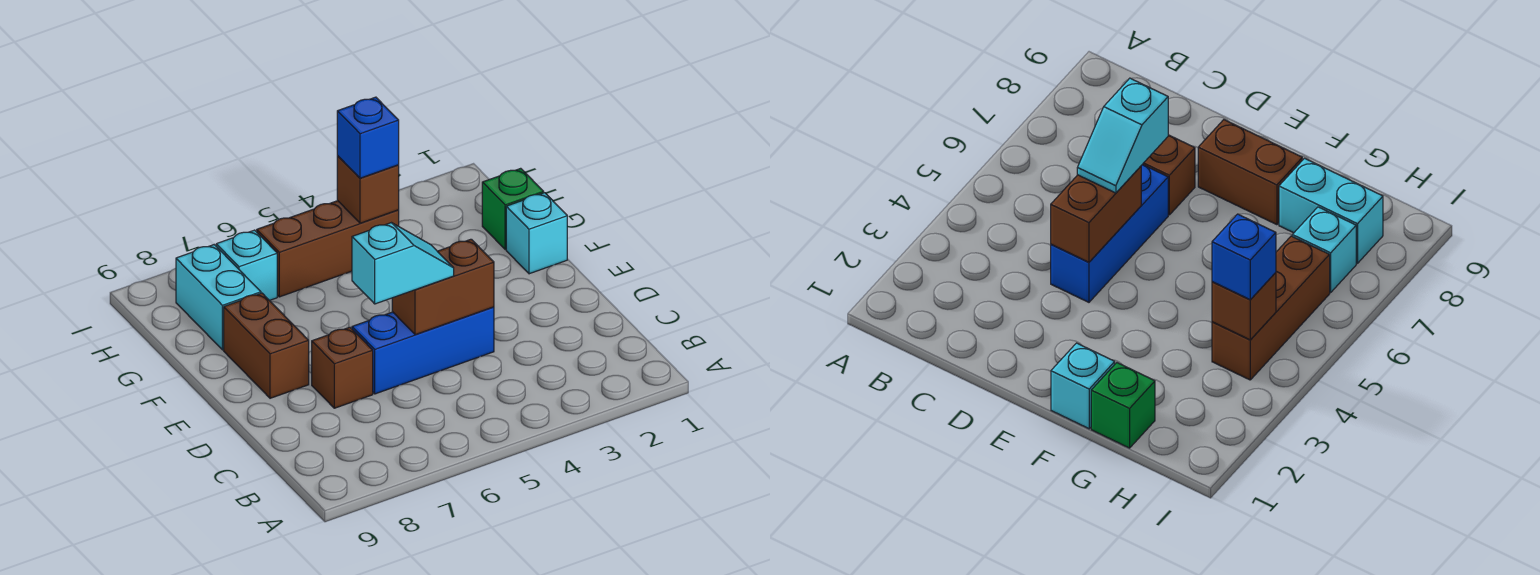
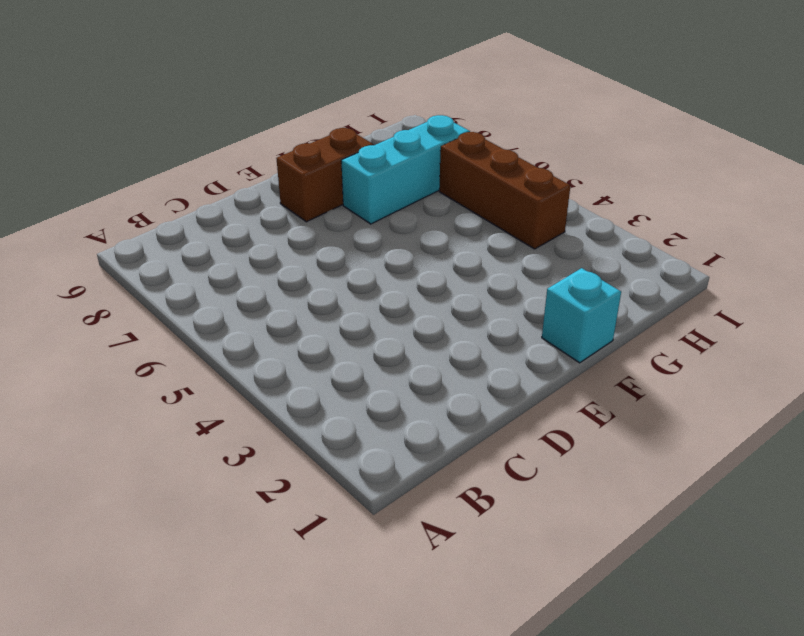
cyan brick F7:H7 level 1 -> cyan brick H7 level 1
none -> blue brick D4:D6 level 1
none -> brown brick D7 level 1
none -> green brick G1 level 1

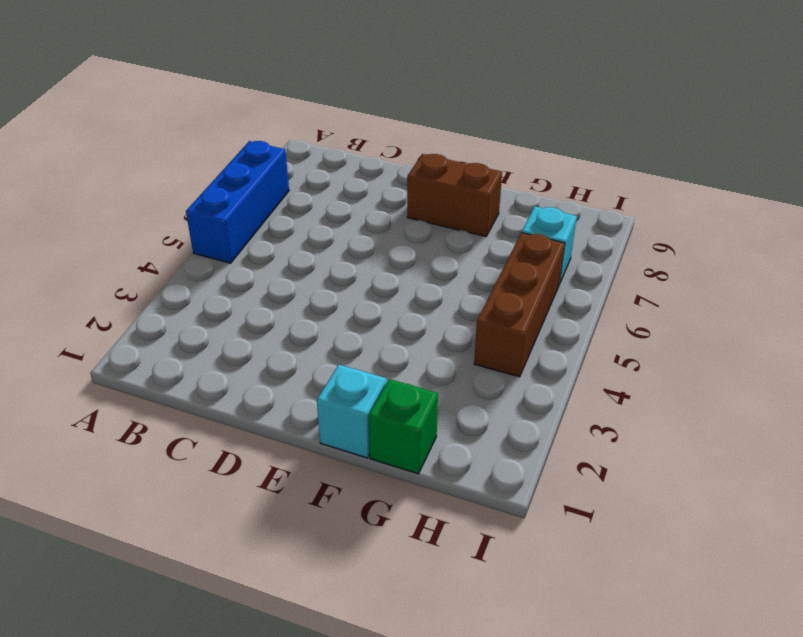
blue brick A5:A7 level 1 -> blue brick D4:D6 level 1
none -> brown brick D7 level 1
none -> cyan brick G8:H8 level 1
none -> brown brick D4:D5 level 2

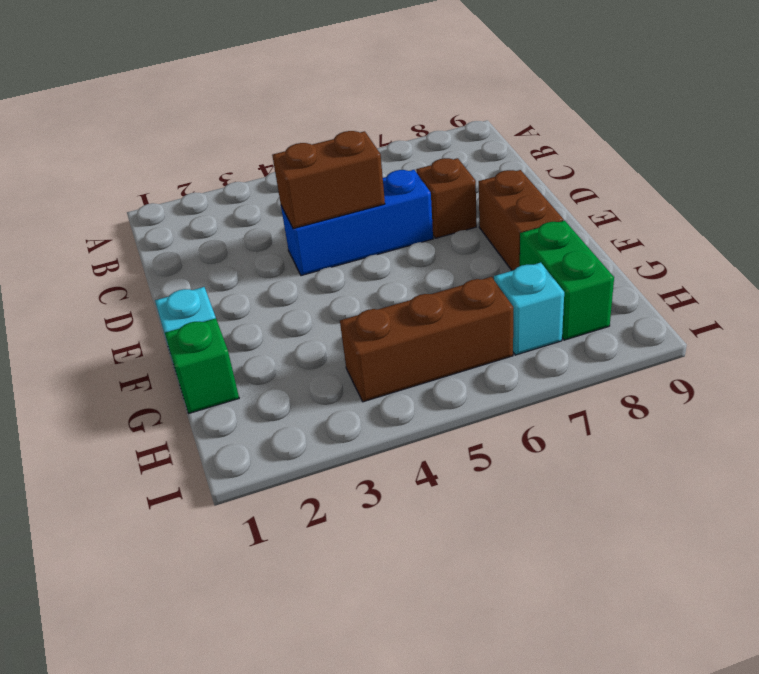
green brick G8:H8 level 1 -> cyan brick G8:H8 level 1
none -> brown brick H4 level 2
none -> cyan slope D5:D6 level 3 top 6
none -> blue brick H4 level 3

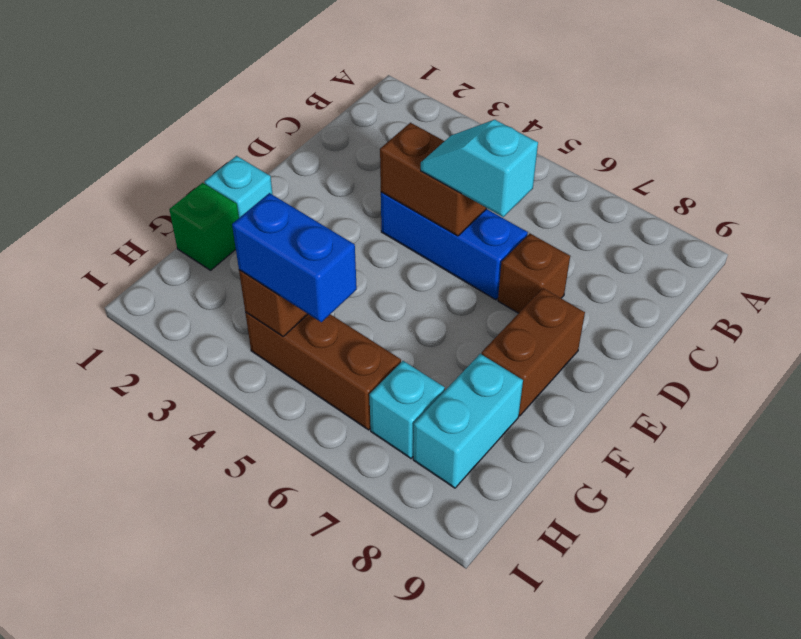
blue brick H4:H5 level 3 -> blue brick H4 level 3

